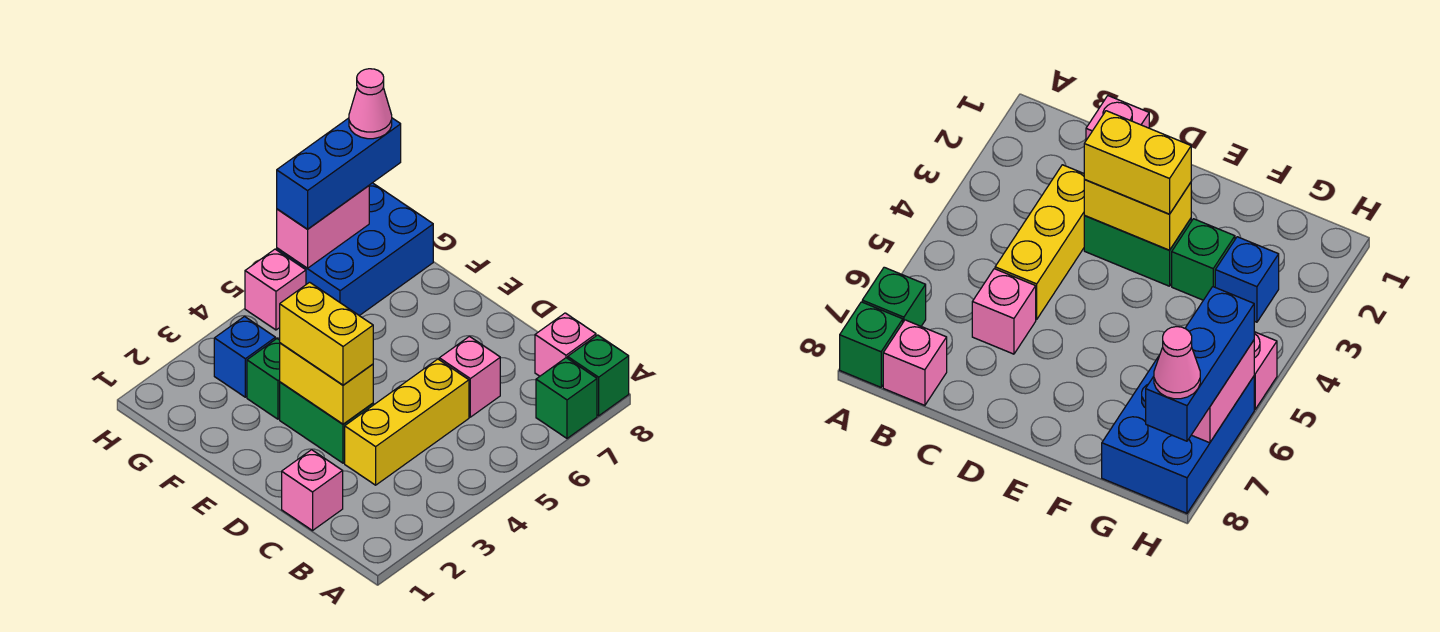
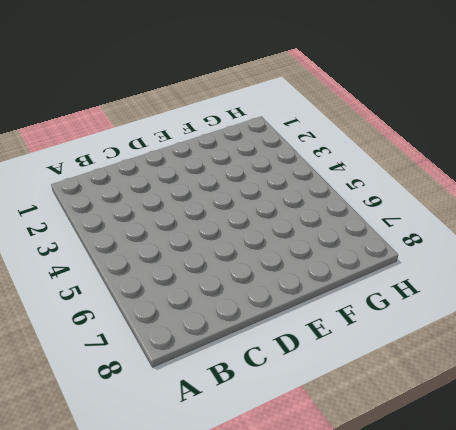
none -> green brick A7 level 1
none -> green brick A8 level 1
none -> pink brick B8 level 1

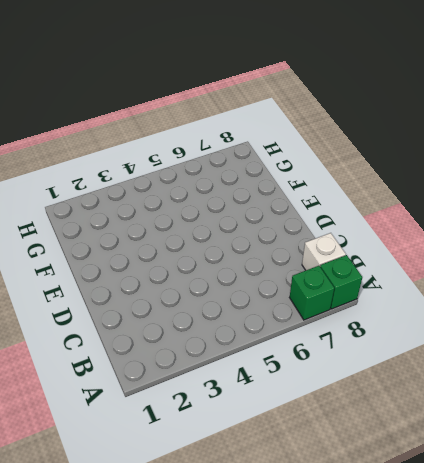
white brick B8 level 1 -> pink brick B8 level 1
none -> pink brick C1 level 1
none -> yellow brick C3:C5 level 1
none -> pink brick C6 level 1

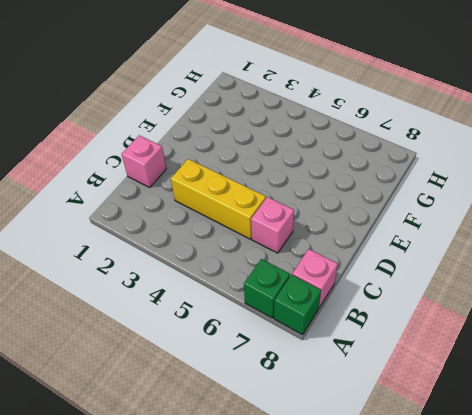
none -> green brick D3:E3 level 1
none -> green brick F3 level 1
none -> blue brick G3 level 1

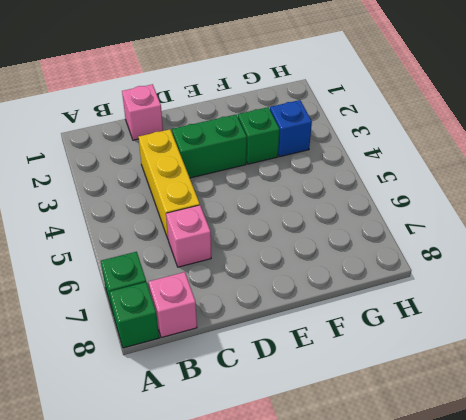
none -> blue brick G6:H8 level 1
none -> pink brick H5 level 1
none -> yellow brick D3:E3 level 2

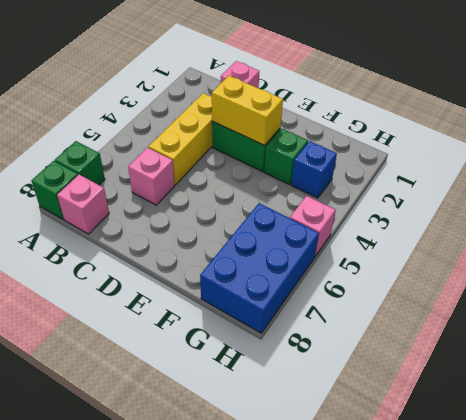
none -> pink brick H6:H7 level 2
none -> yellow brick D3:E3 level 3
none -> blue brick H6:H8 level 3

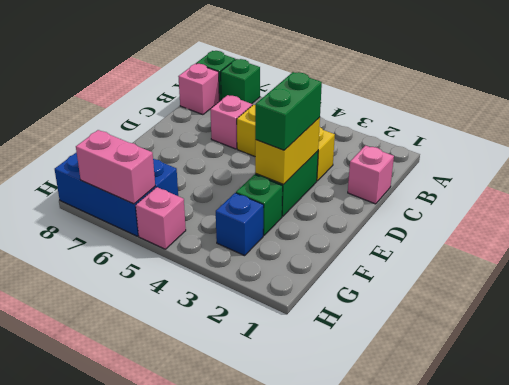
green brick D3:E3 level 3 -> yellow brick D3:E3 level 3
none -> blue brick H6:H8 level 3
none -> pink cone H8 level 4

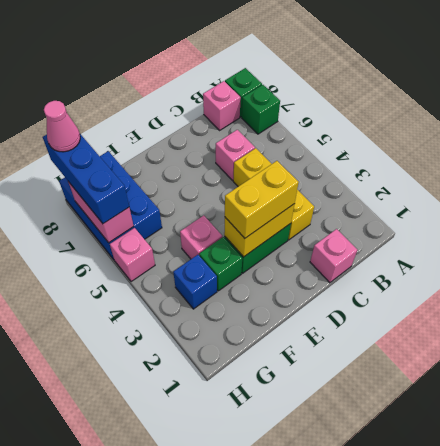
pink brick F4 level 1 -> none

